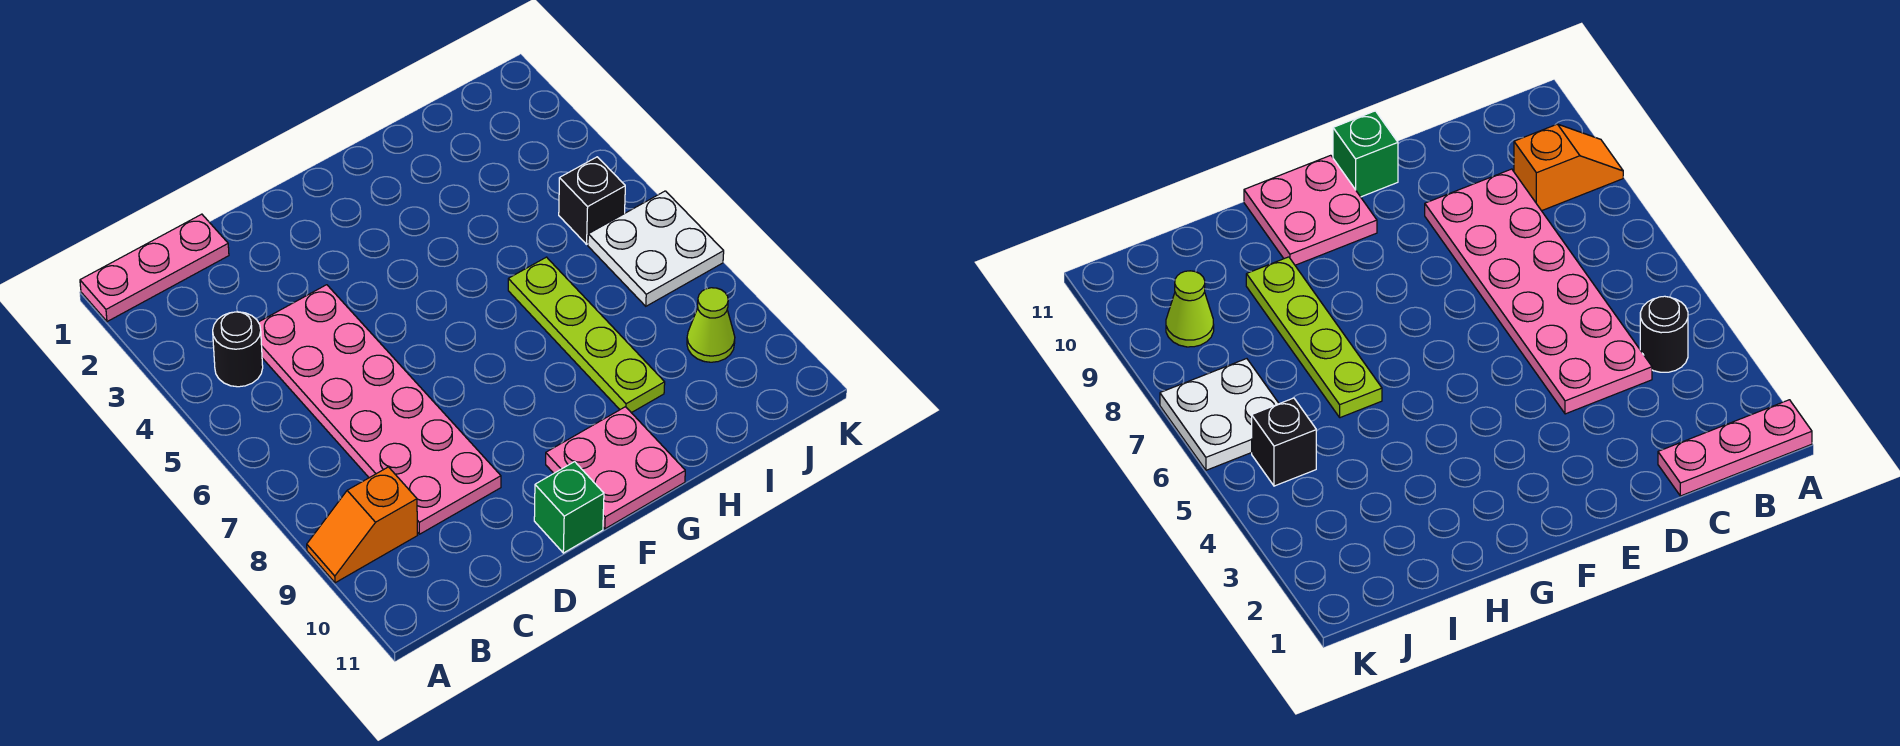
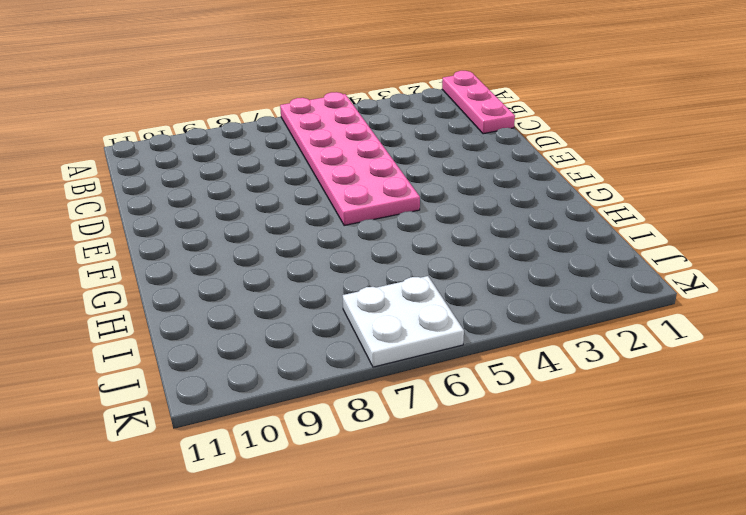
pink plate A5:F6 level 1 -> pink plate C4:D9 level 1
none -> orange slope A9:B9 level 1 top B
none -> black round brick B4 level 1

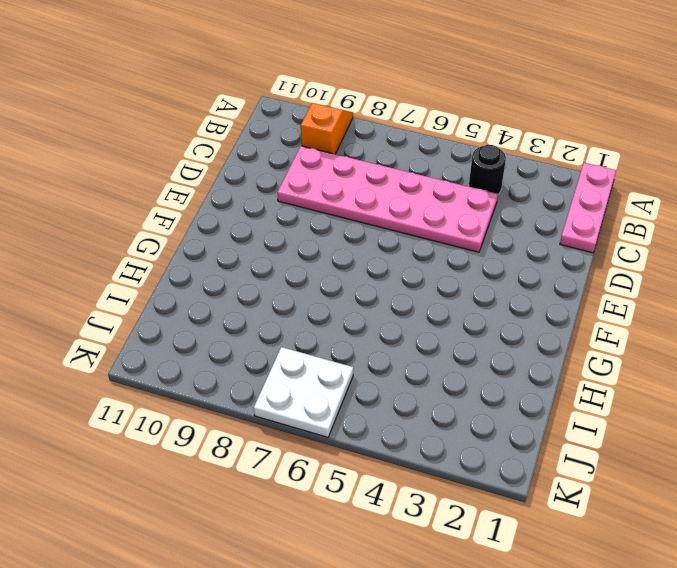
none -> green brick E11 level 1
none -> pink plate F10:G11 level 1

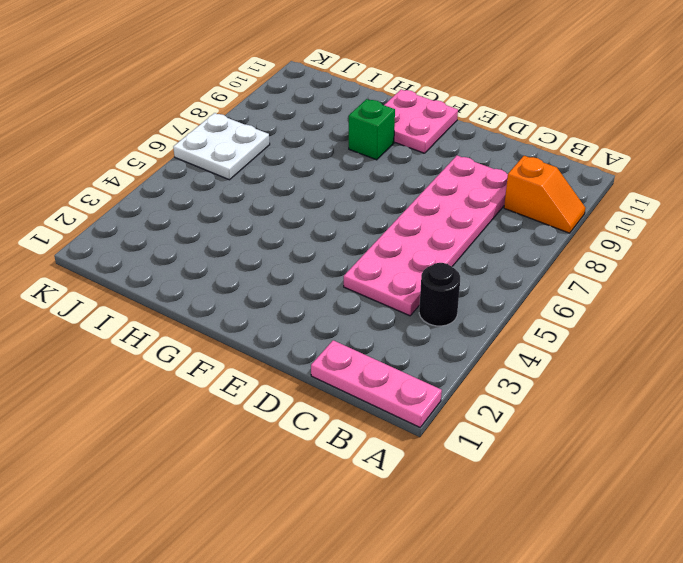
green brick G9 level 1 -> green brick E11 level 1
none -> lime plate H6:H9 level 1
none -> black brick J5 level 1

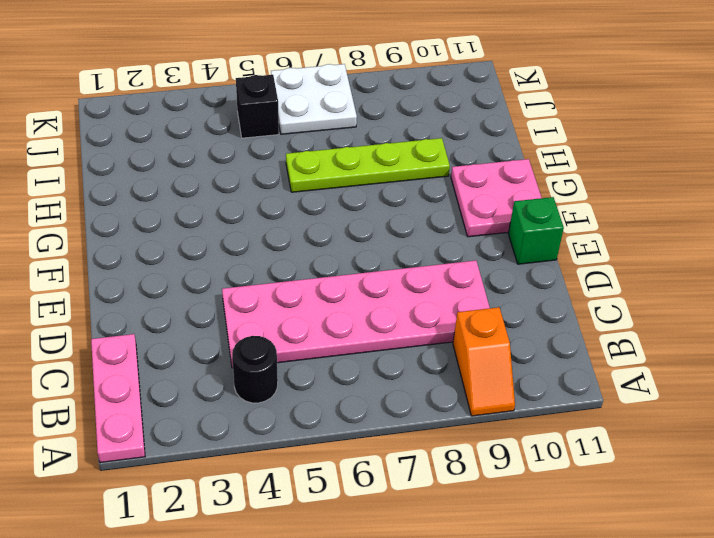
none -> lime cone J9 level 1

